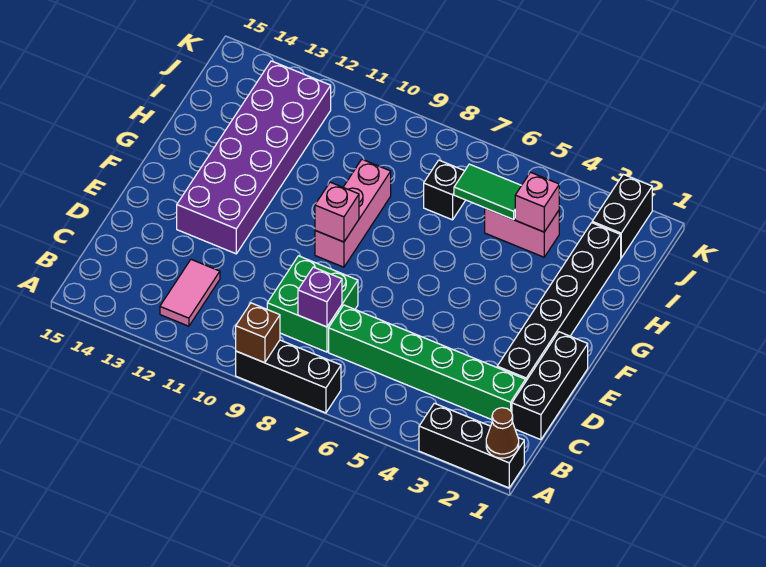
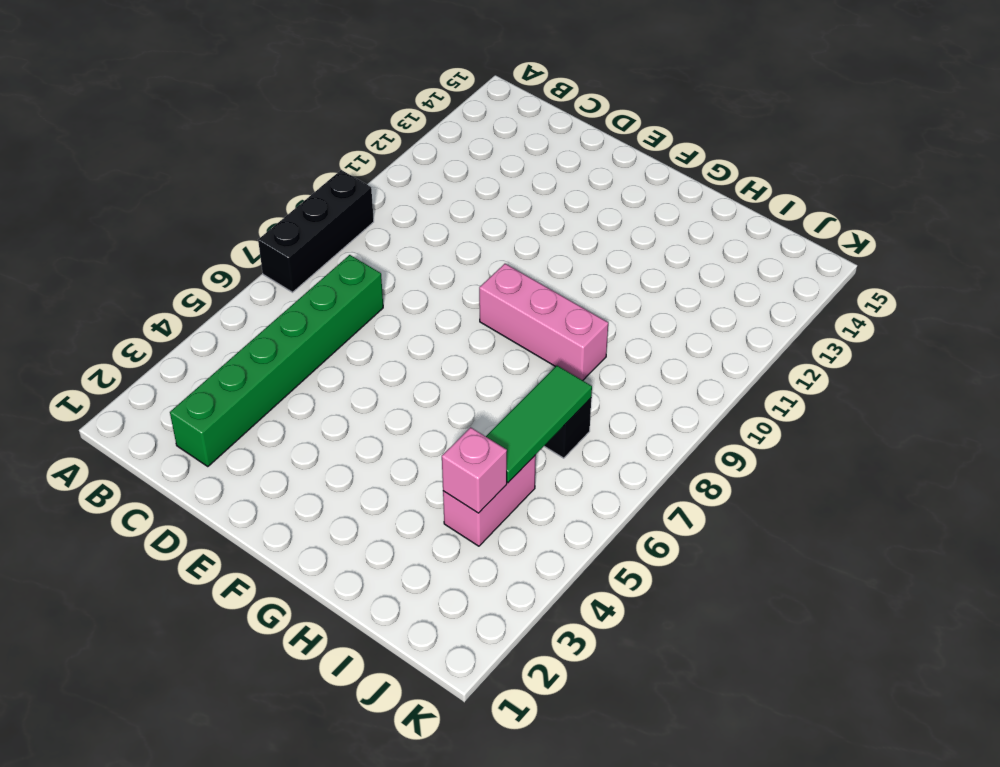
green tile I5:I7 level 2 -> green tile I5:I6 level 2
none -> black brick A1:A3 level 1
none -> pink tile B12:C12 level 1
none -> black brick C1:E1 level 1

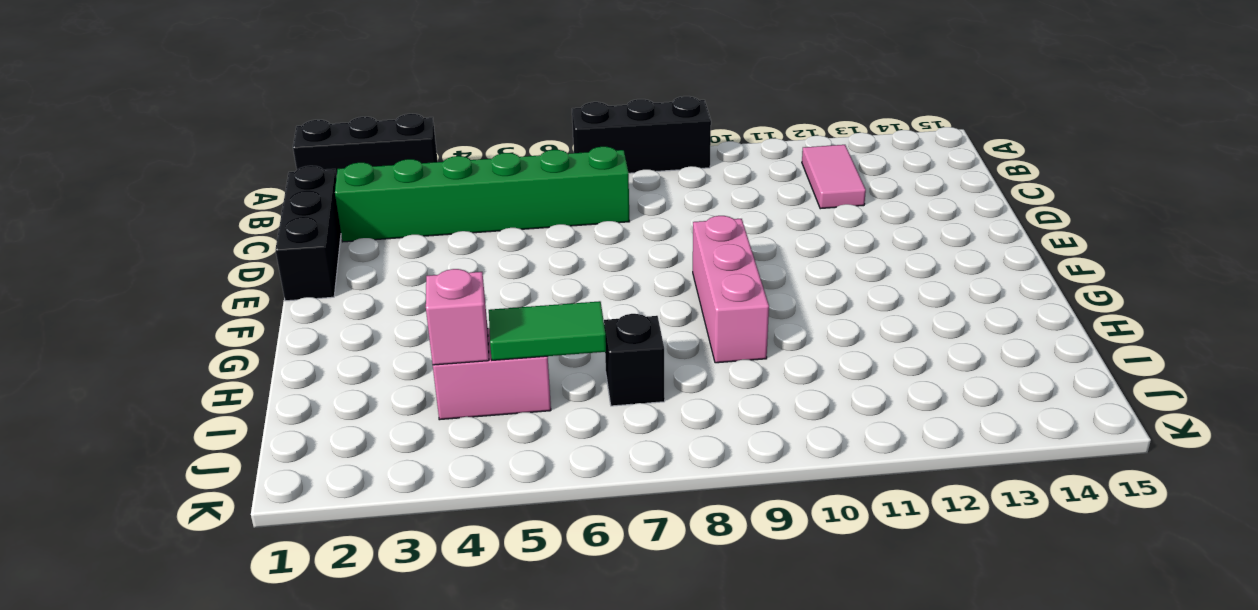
none -> green brick C8:D9 level 1
none -> black brick D2:I2 level 1
none -> purple brick E12:J13 level 1

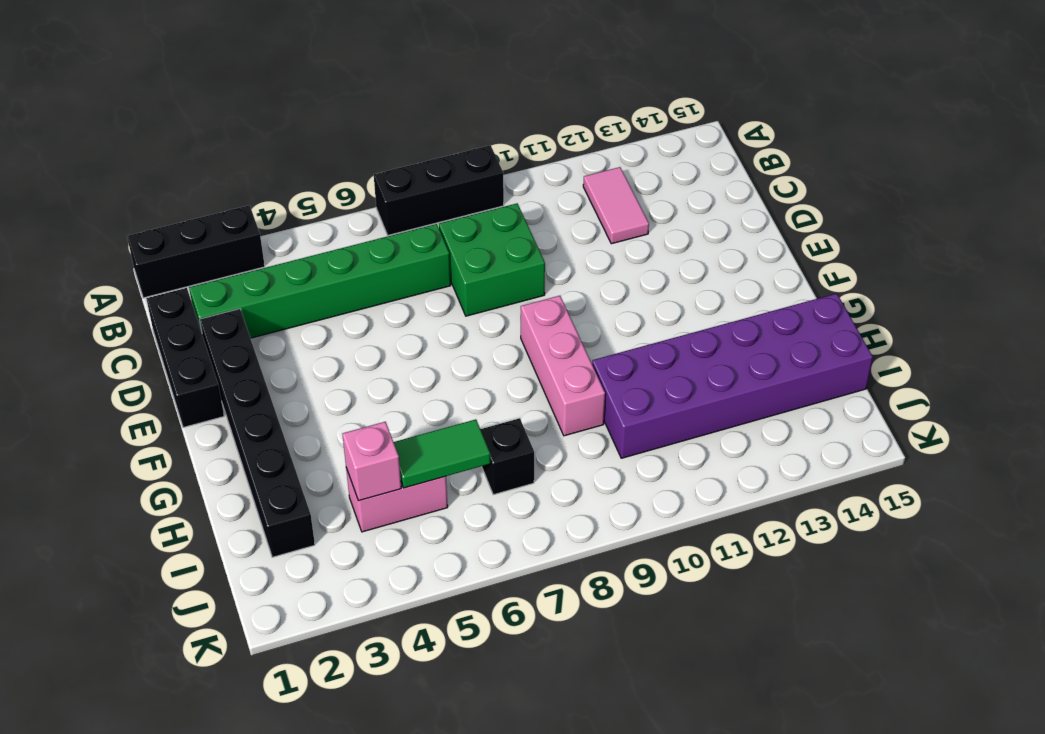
purple brick H10:I15 level 1 -> purple brick E12:J13 level 1
none -> black brick J2:K2 level 1
none -> brown cone A1 level 2
none -> brown brick A9 level 2

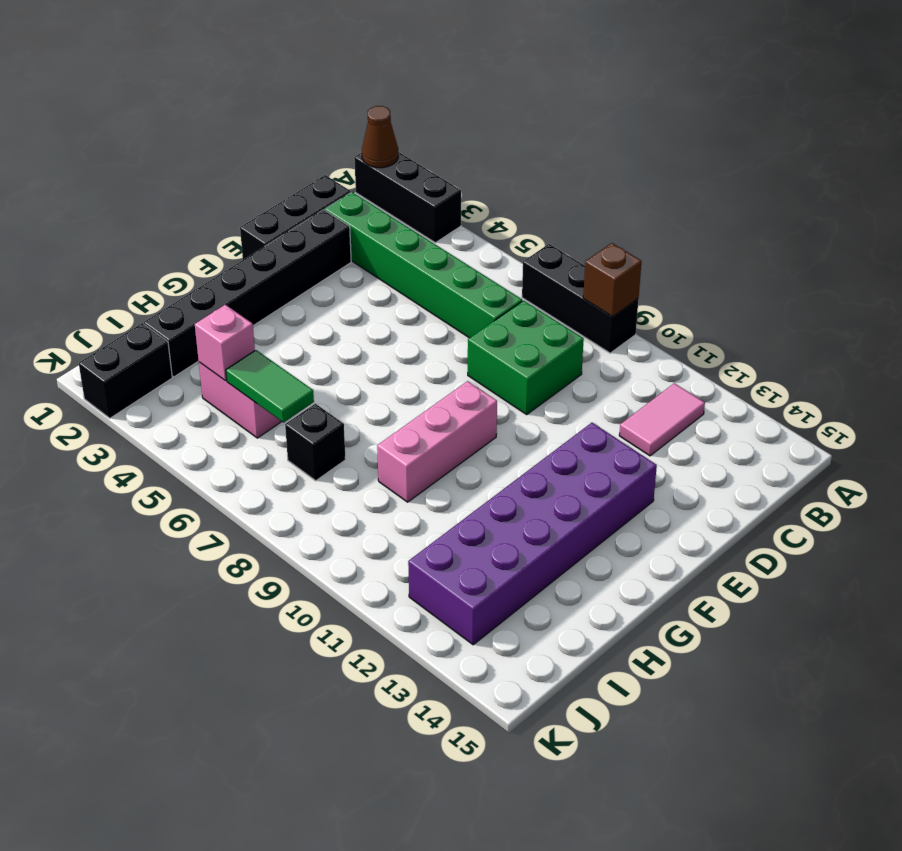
none -> purple brick C8 level 2
none -> pink brick F9 level 2

